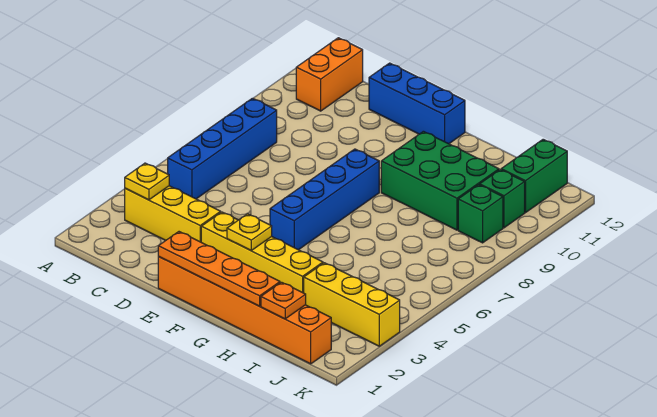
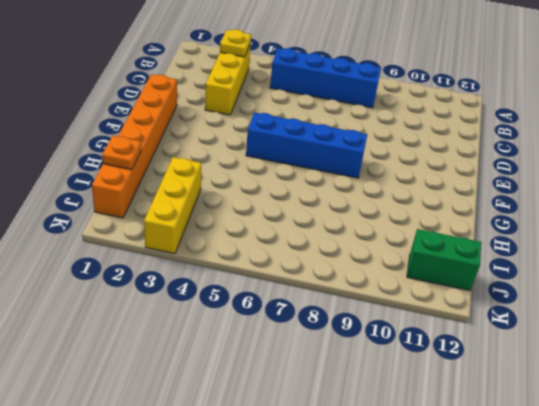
none -> orange brick B11:B12 level 1
none -> blue brick D12:F12 level 1
none -> yellow brick E3:H3 level 1

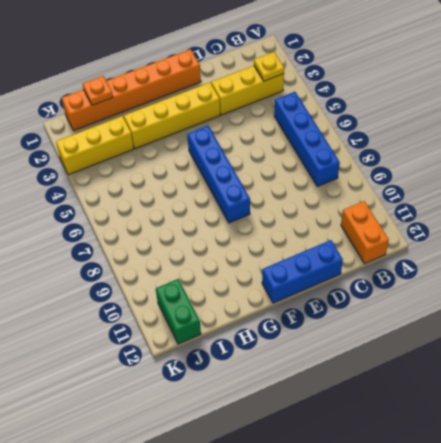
none -> green brick G9:I10 level 1
none -> green brick J9 level 1
none -> green brick J10 level 1

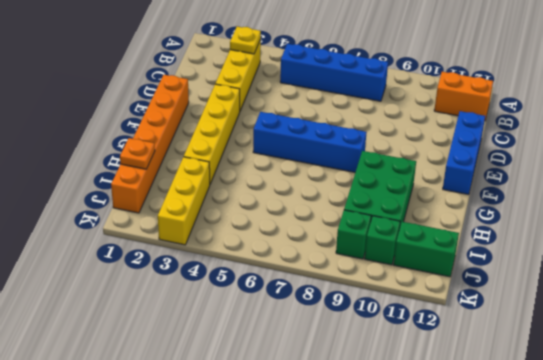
none -> orange plate E1:H1 level 2
none -> yellow plate F3 level 2

